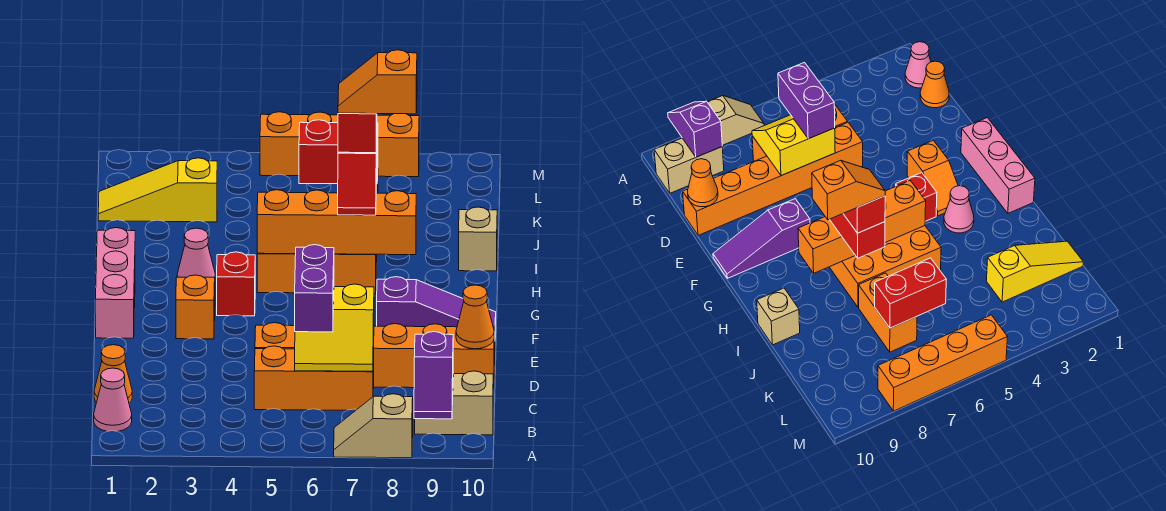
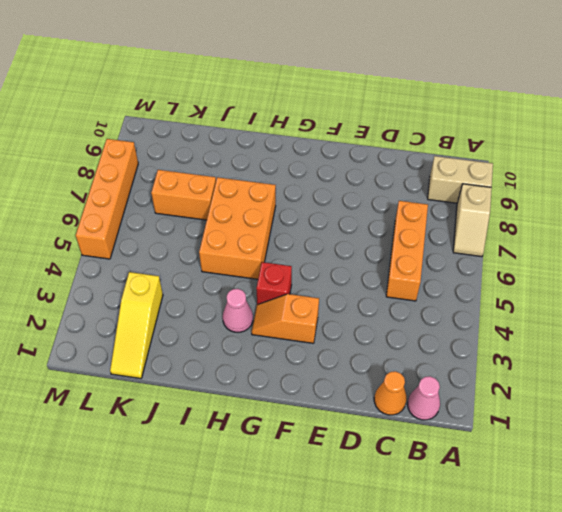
tan brick A9:B9 level 1 -> tan brick B9:B10 level 1
none -> orange brick D5:D10 level 1
none -> pink brick F1:H1 level 1
none -> purple slope F8:F10 level 1 top 8

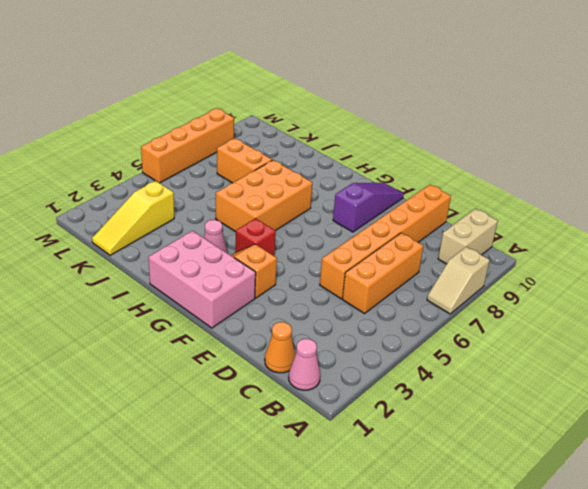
pink brick F1:H2 level 1 -> pink brick F1:H1 level 1
none -> tan brick I10 level 1
none -> purple slope A9:B9 level 2 top B
none -> yellow slope C6:D7 level 2 top D

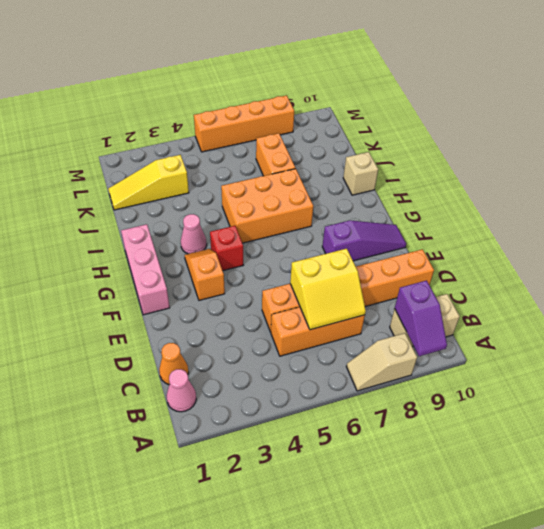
none -> orange cone D10 level 2
none -> orange brick H5:H8 level 2
none -> red brick K6:K7 level 2

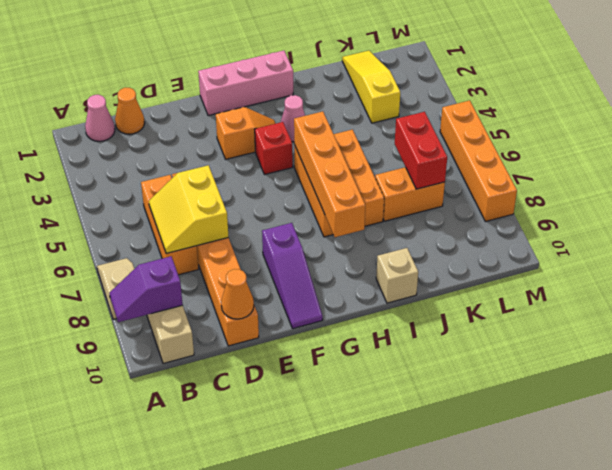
none -> purple brick C6:D6 level 3
none -> red slope H7:I7 level 3 top I
none -> red brick I7 level 4

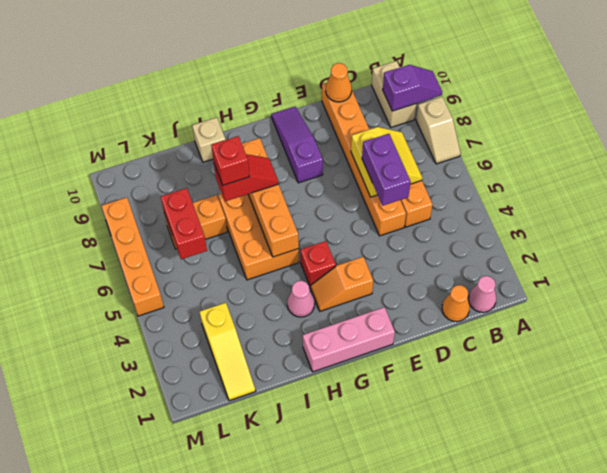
purple brick D5:D6 level 3 -> purple brick C6:D6 level 3
none -> orange slope I7:I8 level 5 top 8

